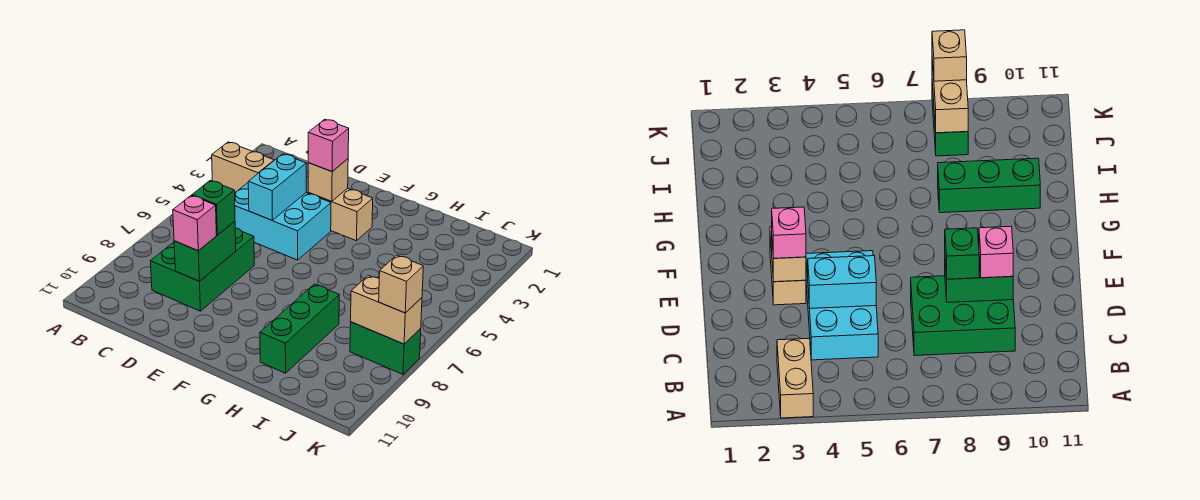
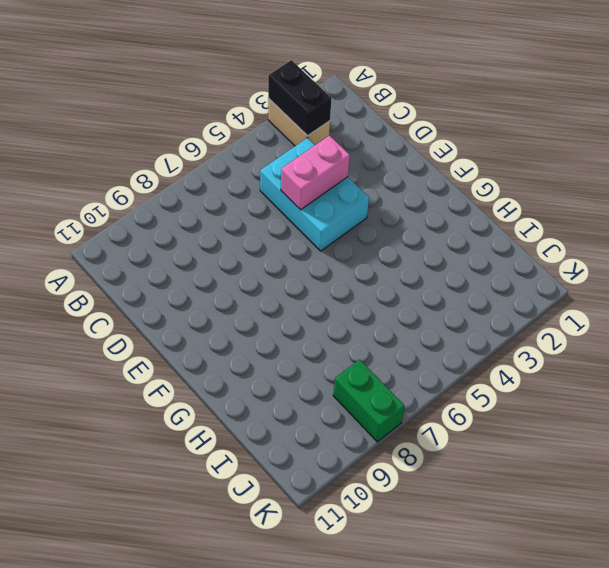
black brick A3:B3 level 2 -> none
pink brick D4:D5 level 2 -> cyan brick D4:D5 level 2
none -> green brick C7:D9 level 1
none -> tan brick E3:F3 level 1
none -> green brick H8:H10 level 1

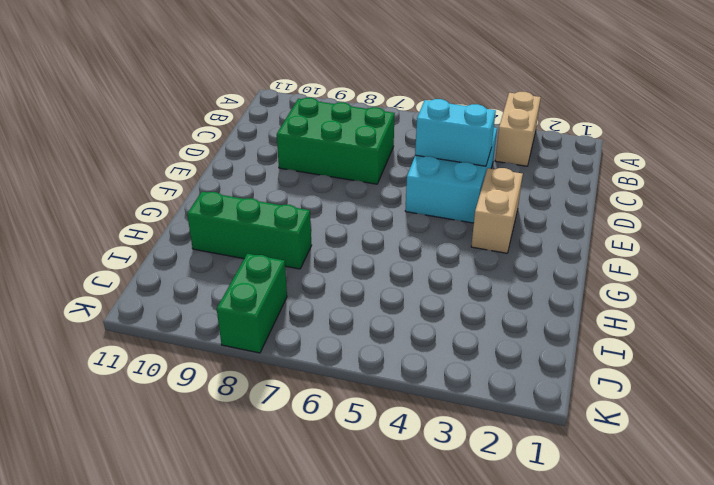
none -> green brick D8:D9 level 2
none -> tan brick E3 level 2
none -> tan brick J8:K8 level 2

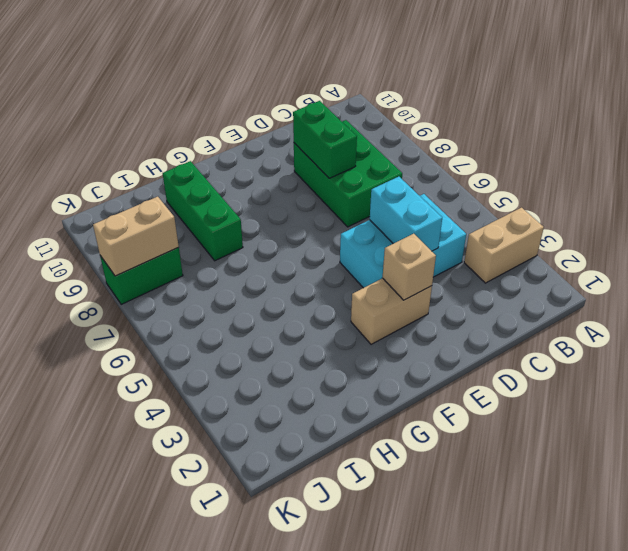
none -> green brick D8 level 3
none -> pink brick D9 level 3
none -> pink brick E3 level 3

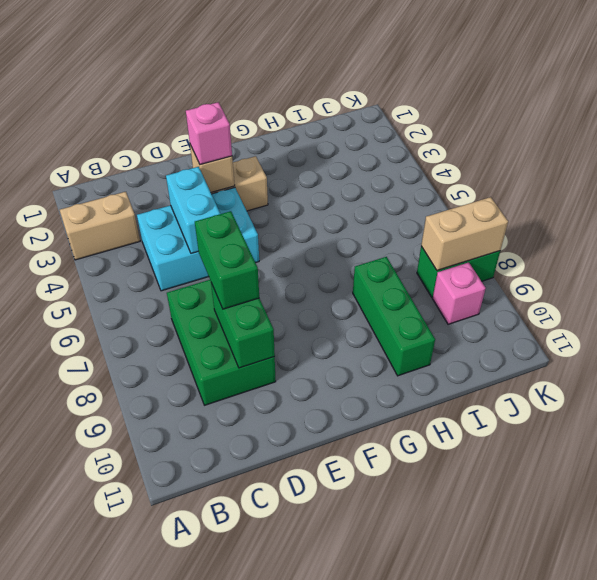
green brick D7:D8 level 3 -> green brick D8 level 3
pink brick J9 level 1 -> pink brick D9 level 3
none -> tan brick K8 level 3

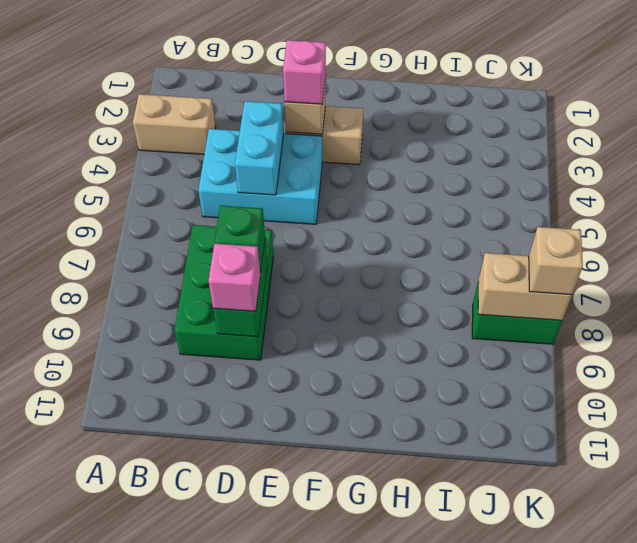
none -> green brick H8:H10 level 1

